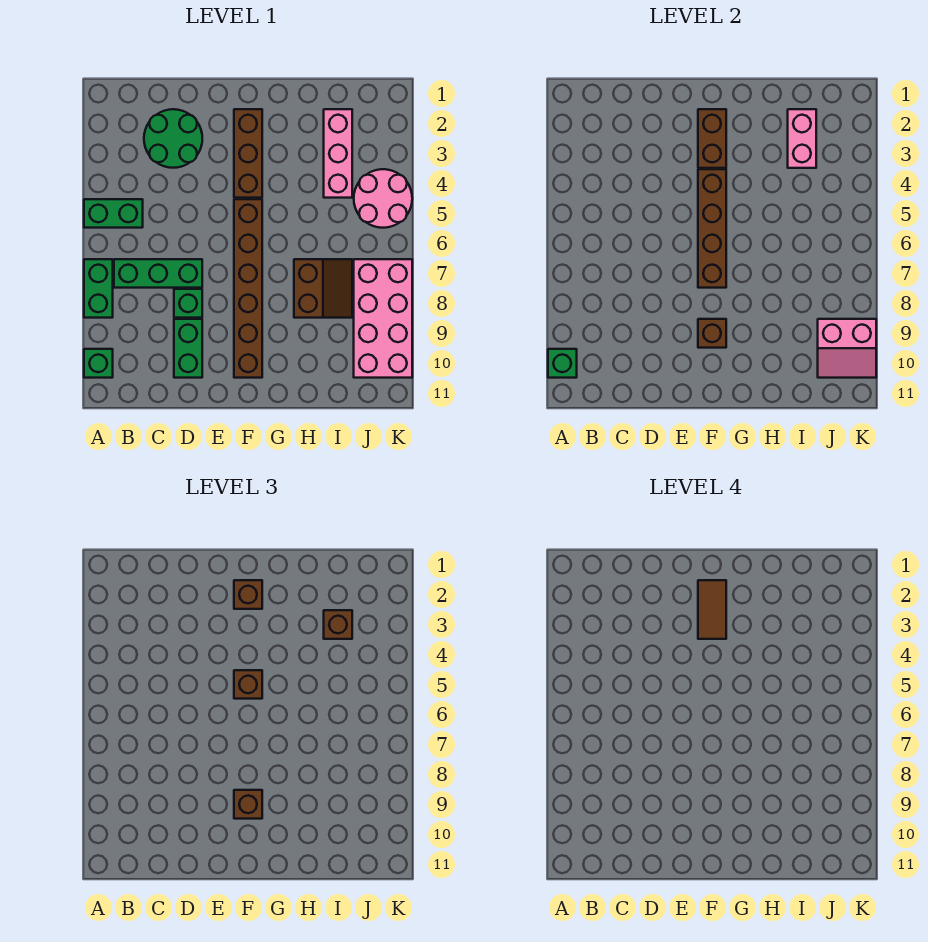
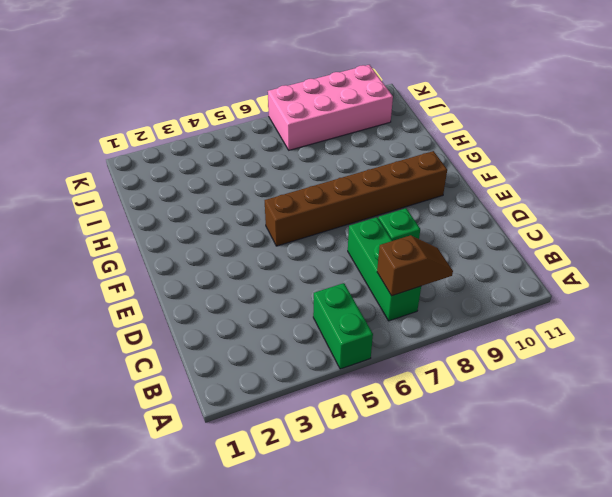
brown slope B7:B8 level 2 top 7 -> none
none -> green brick A7:A8 level 1
none -> green brick A10 level 1
none -> green round brick C2:D3 level 1

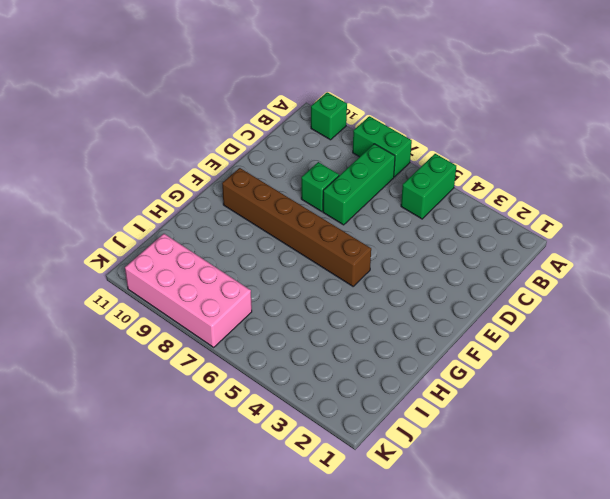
none -> green round brick C2:D3 level 1
none -> green brick D9:D10 level 1
none -> brown brick F2:F4 level 1

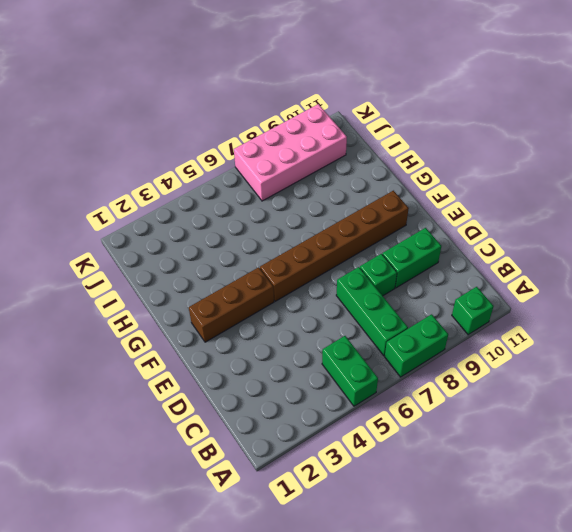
none -> green round brick C2:D3 level 1
none -> brown slope H7:I8 level 1 top H
none -> pink brick I2:I4 level 1

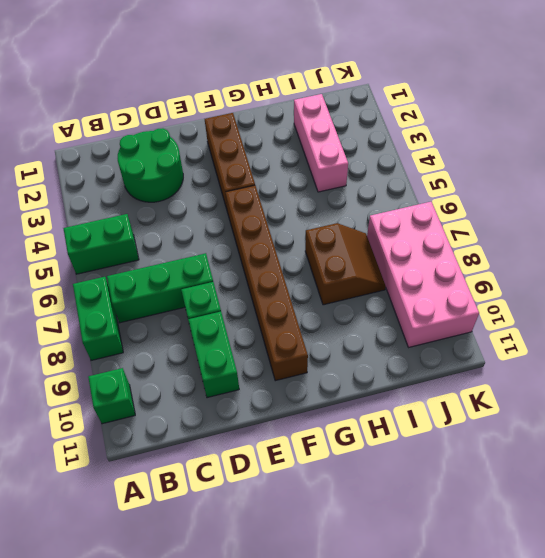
none -> pink round brick J4:K5 level 1
none -> green brick A10 level 2
none -> brown brick F2:F3 level 2

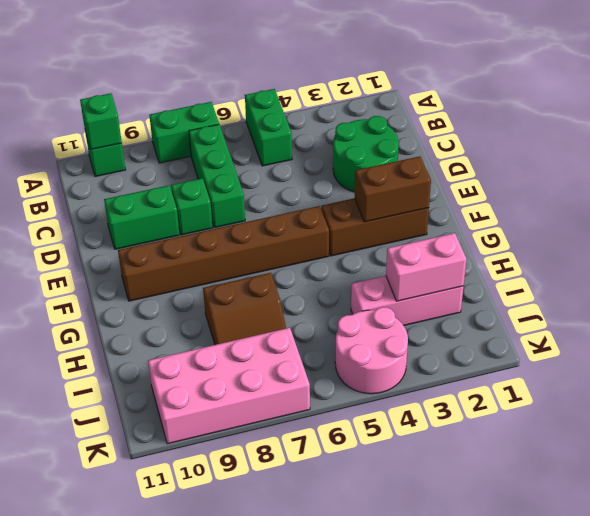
none -> brown brick F4:F7 level 2
none -> brown brick F9 level 2
none -> pink slope J9:K10 level 2 top 9

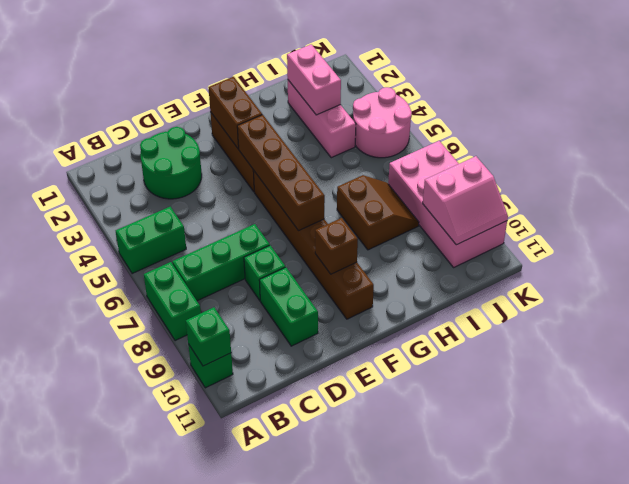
none -> brown brick F2 level 3
none -> brown brick F5 level 3
none -> brown brick F9 level 3

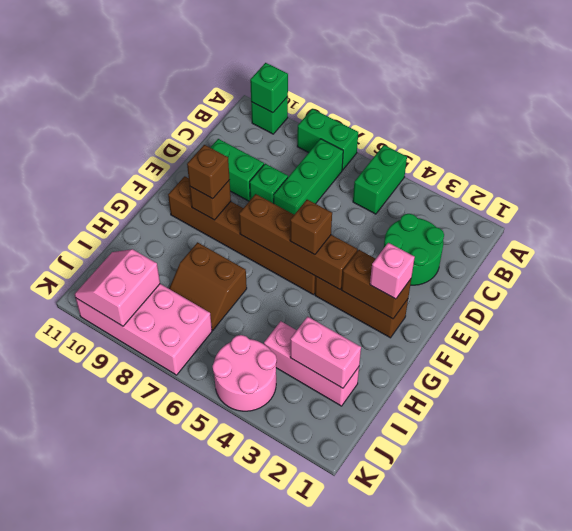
pink brick F2 level 3 -> brown brick F2 level 3
none -> brown brick I3 level 3
none -> brown tile F2:F3 level 4

